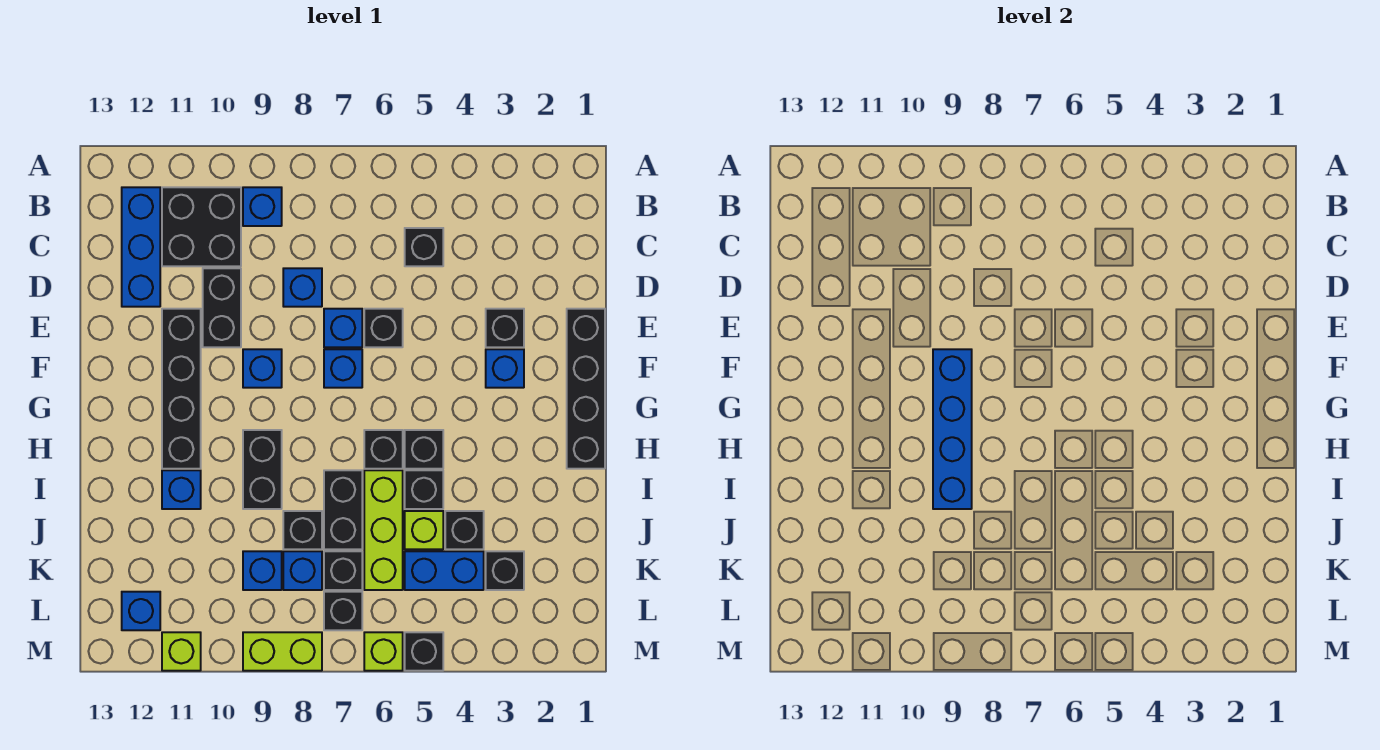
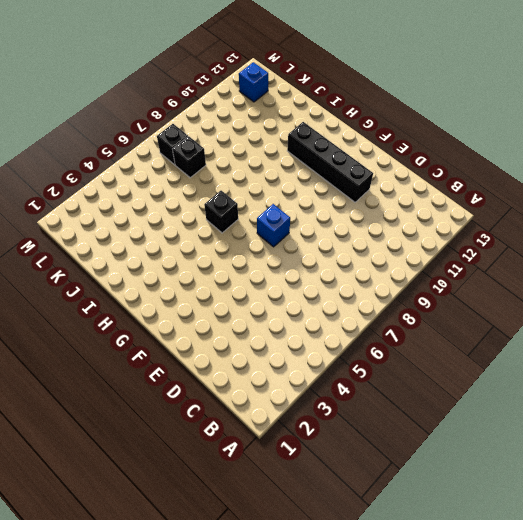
none -> blue brick B9 level 1
none -> black brick B10:C11 level 1
none -> blue brick B12:D12 level 1
none -> black brick C5 level 1

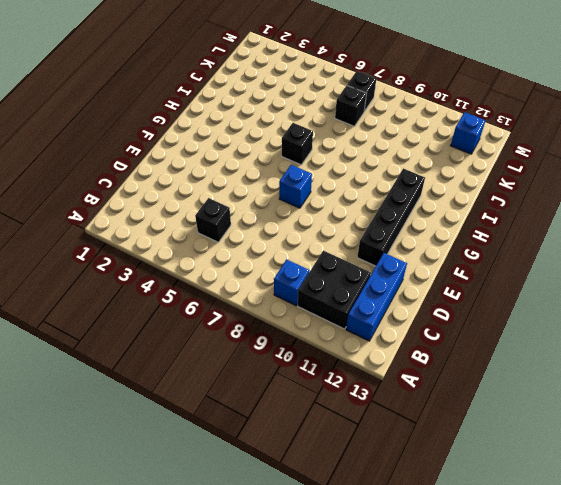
none -> blue brick D8 level 1
none -> black brick D10:E10 level 1
none -> black brick E1:H1 level 1
none -> black brick E3 level 1

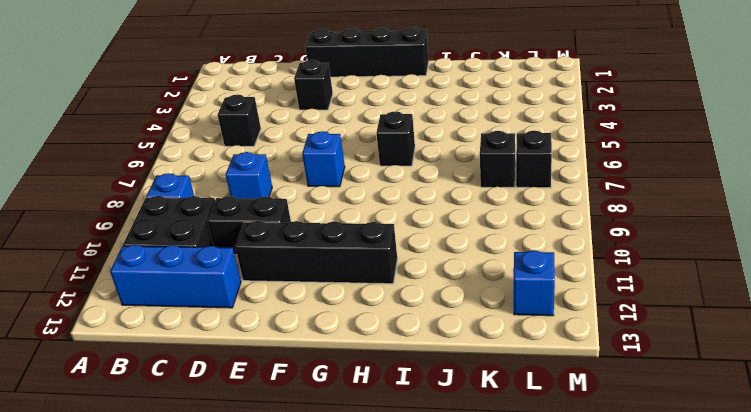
none -> black brick E6 level 1
none -> blue brick E7 level 1
none -> blue brick F3 level 1
none -> blue brick F9 level 1

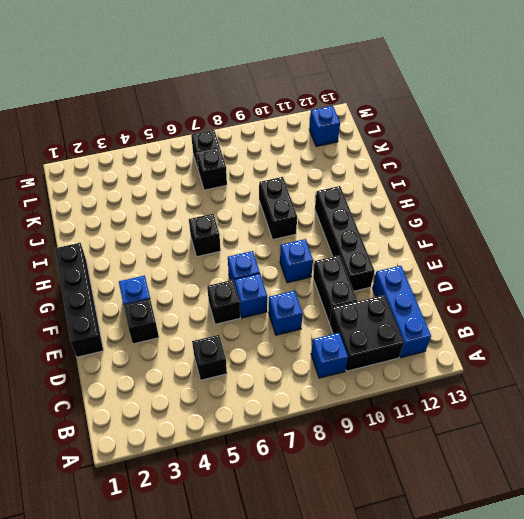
none -> black brick H5 level 1
none -> black brick I5 level 1
none -> lime brick I6:K6 level 1
none -> black brick I7:J7 level 1

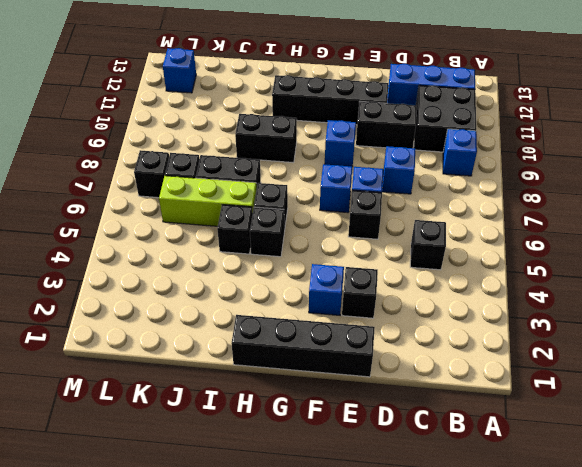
none -> blue brick I11 level 1
none -> black brick J4 level 1
none -> lime brick J5 level 1
none -> black brick J8 level 1

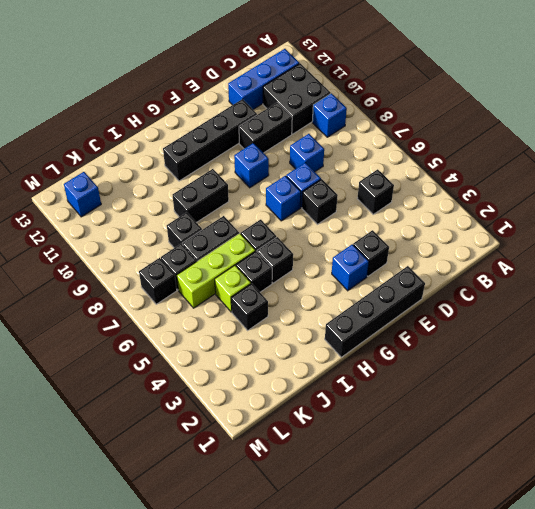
none -> blue brick I11 level 1
none -> black brick K3 level 1
none -> blue brick K4:K5 level 1
none -> blue brick K8 level 1

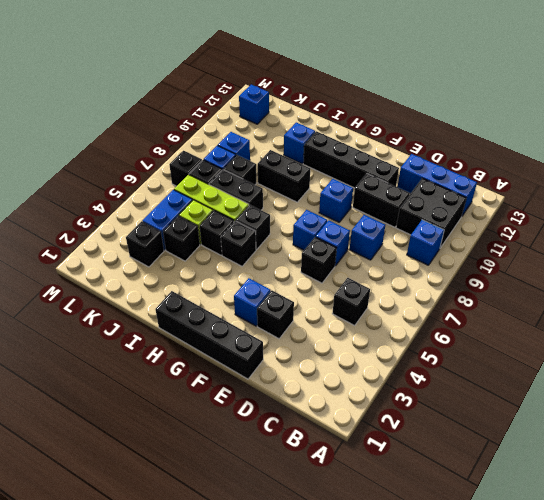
none -> black brick M5 level 1
none -> lime brick M6 level 1
none -> lime brick M8:M9 level 1
none -> lime brick M11 level 1

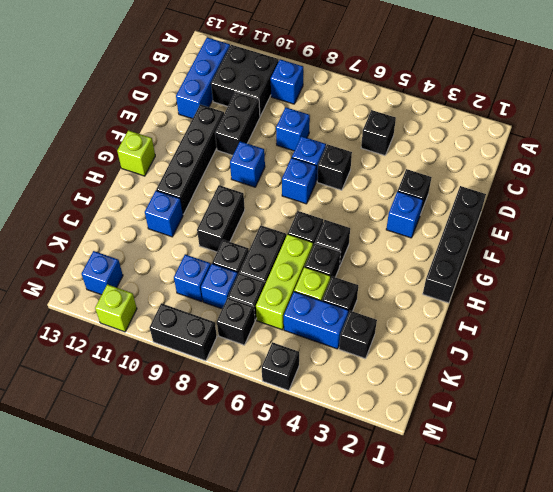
lime brick G13 level 1 -> lime brick M6 level 1
black brick M8:M9 level 1 -> lime brick M8:M9 level 1
none -> blue brick F9:I9 level 2

